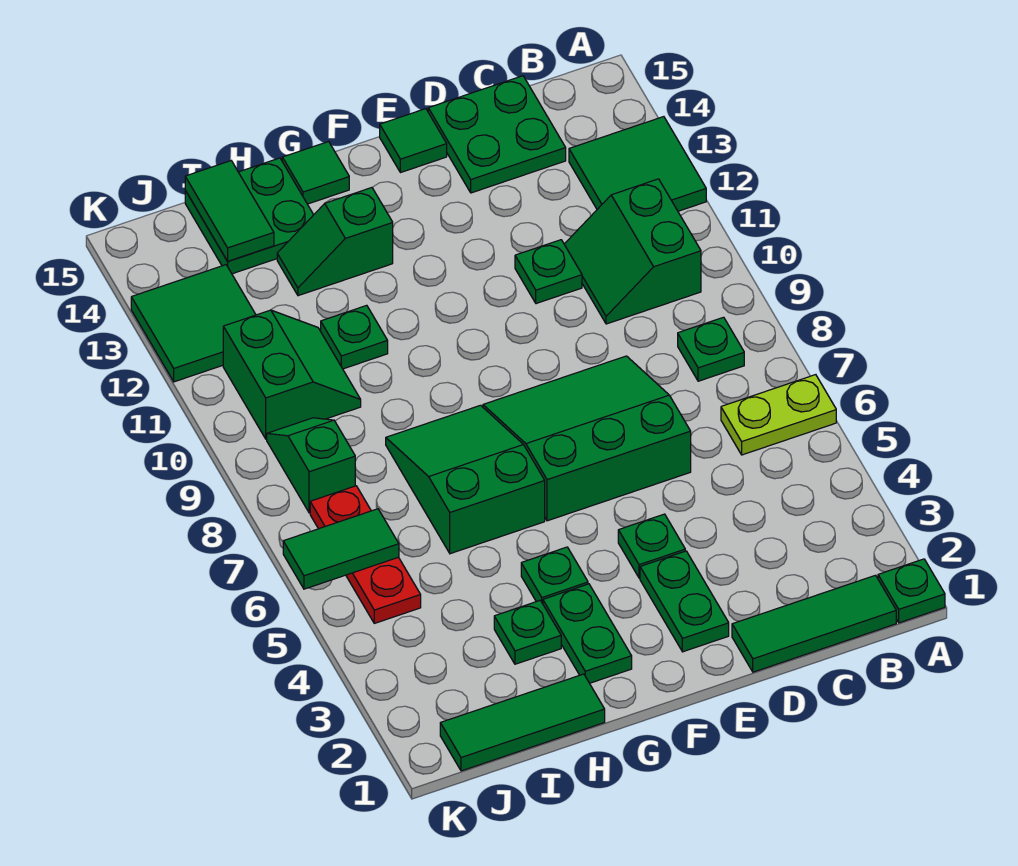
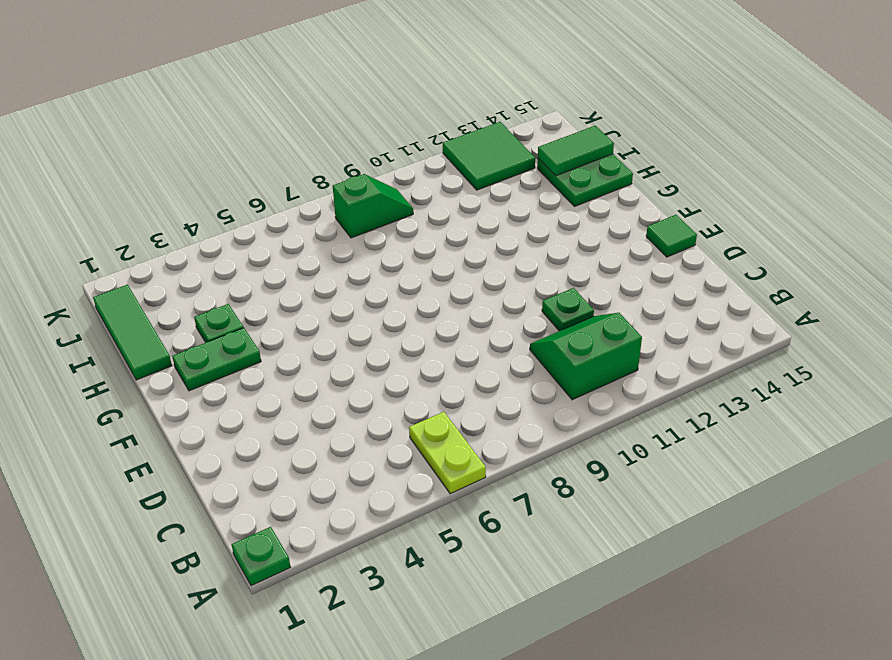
none -> green tile A12:B13 level 1
none -> green tile B1:D1 level 1
none -> green plate B8 level 1

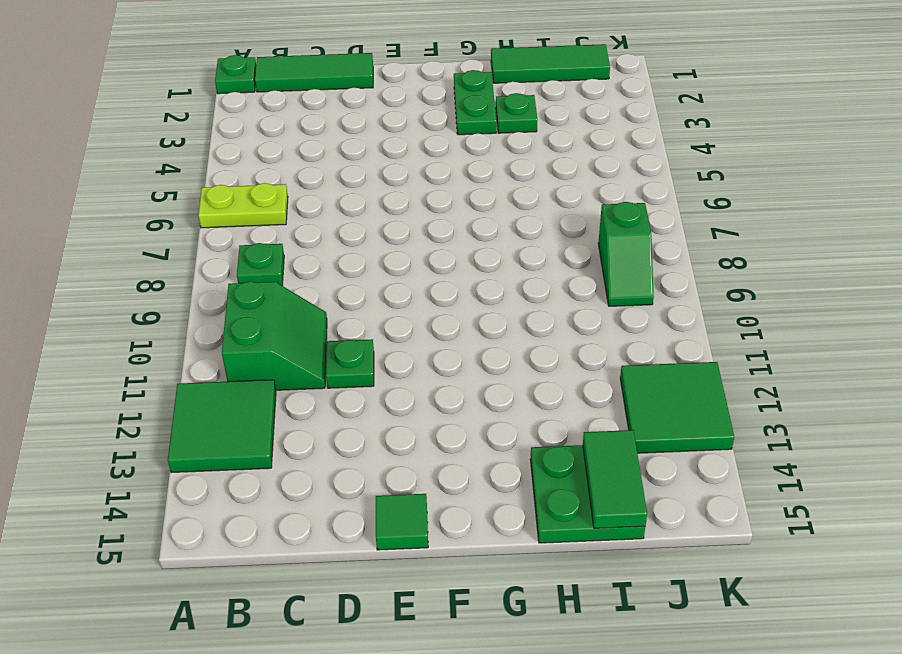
none -> green plate C14:D15 level 1
none -> green slope D6:F8 level 1 top 6
none -> green plate E2:E3 level 1

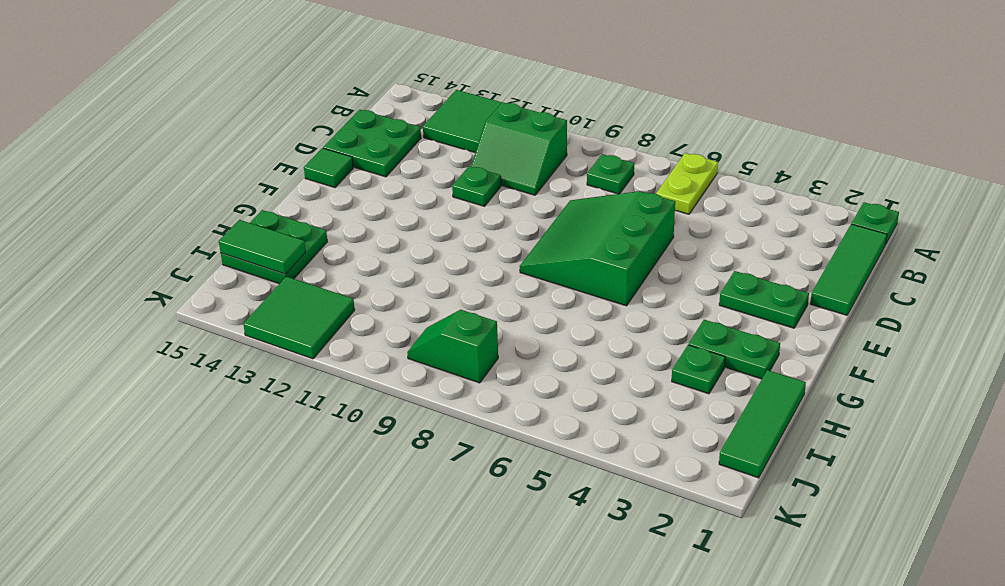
none -> green plate E4 level 1
none -> green plate G4 level 1
none -> green slope G6:H8 level 1 top 6

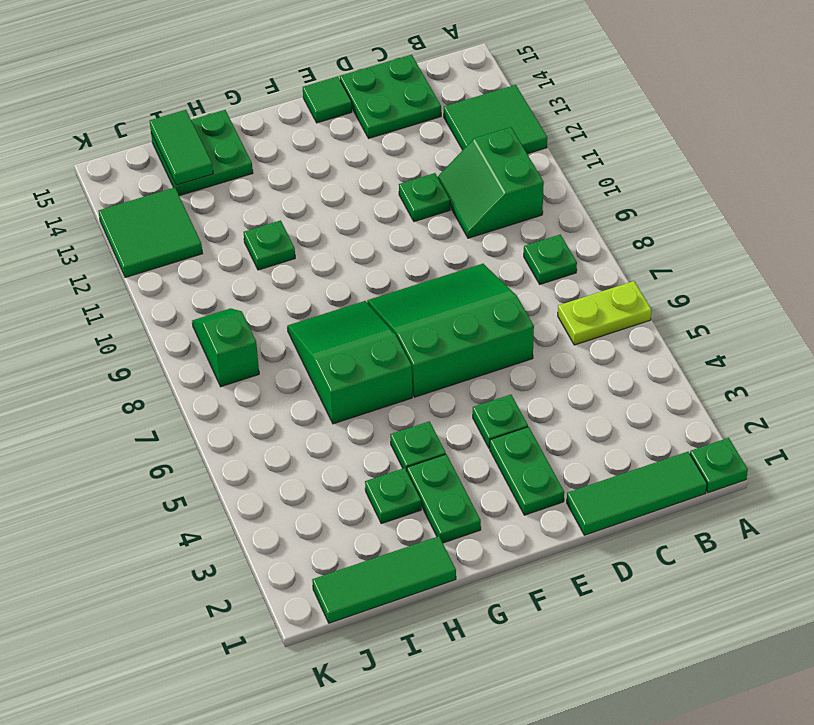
none -> green slope G13:H13 level 1 top G
none -> green tile G15 level 1
none -> green slope I10:J11 level 1 top J

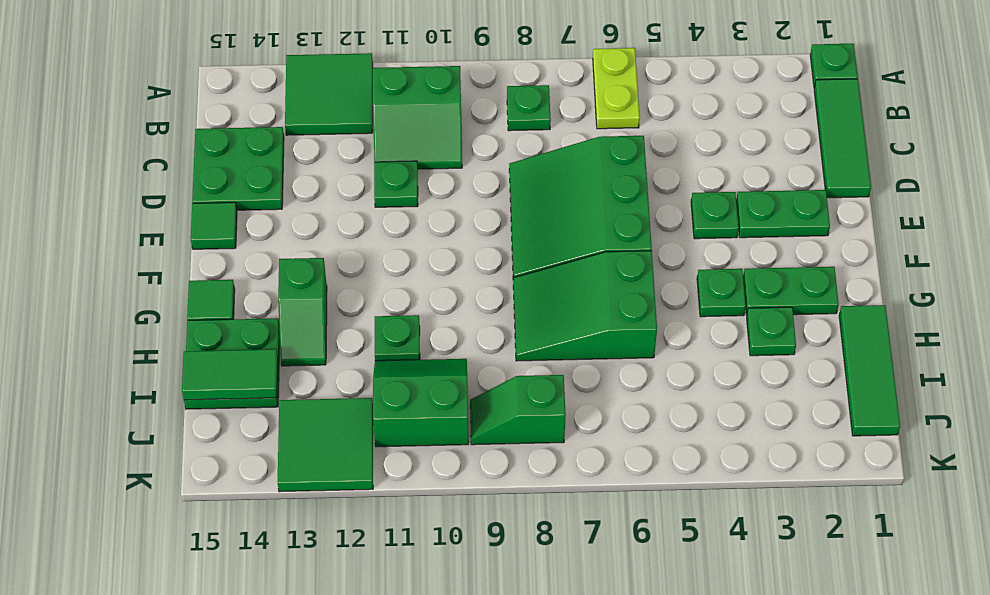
none -> red plate J5:J7 level 1
none -> green tile J6:K6 level 2

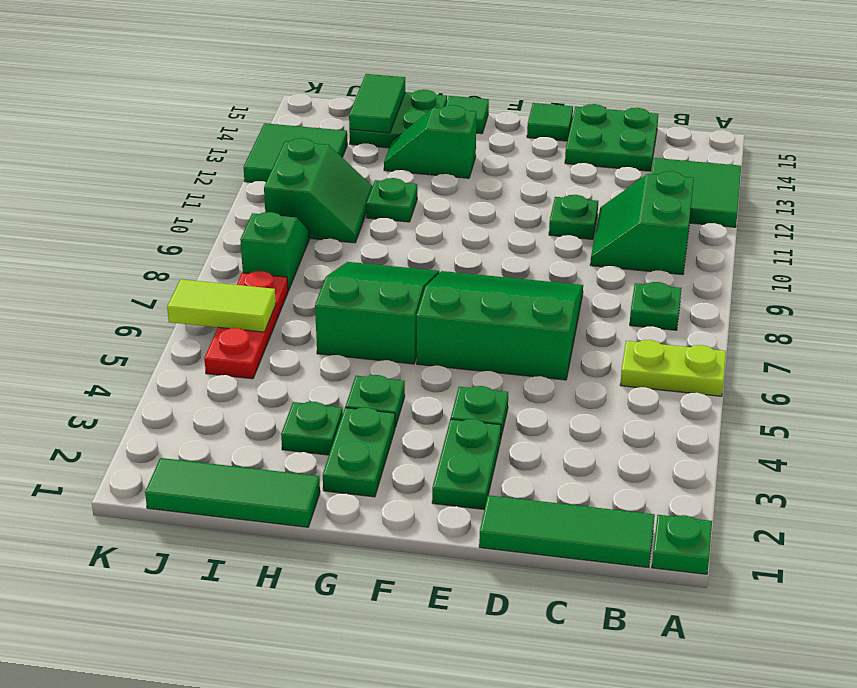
lime tile J6:K6 level 2 -> green tile J6:K6 level 2

